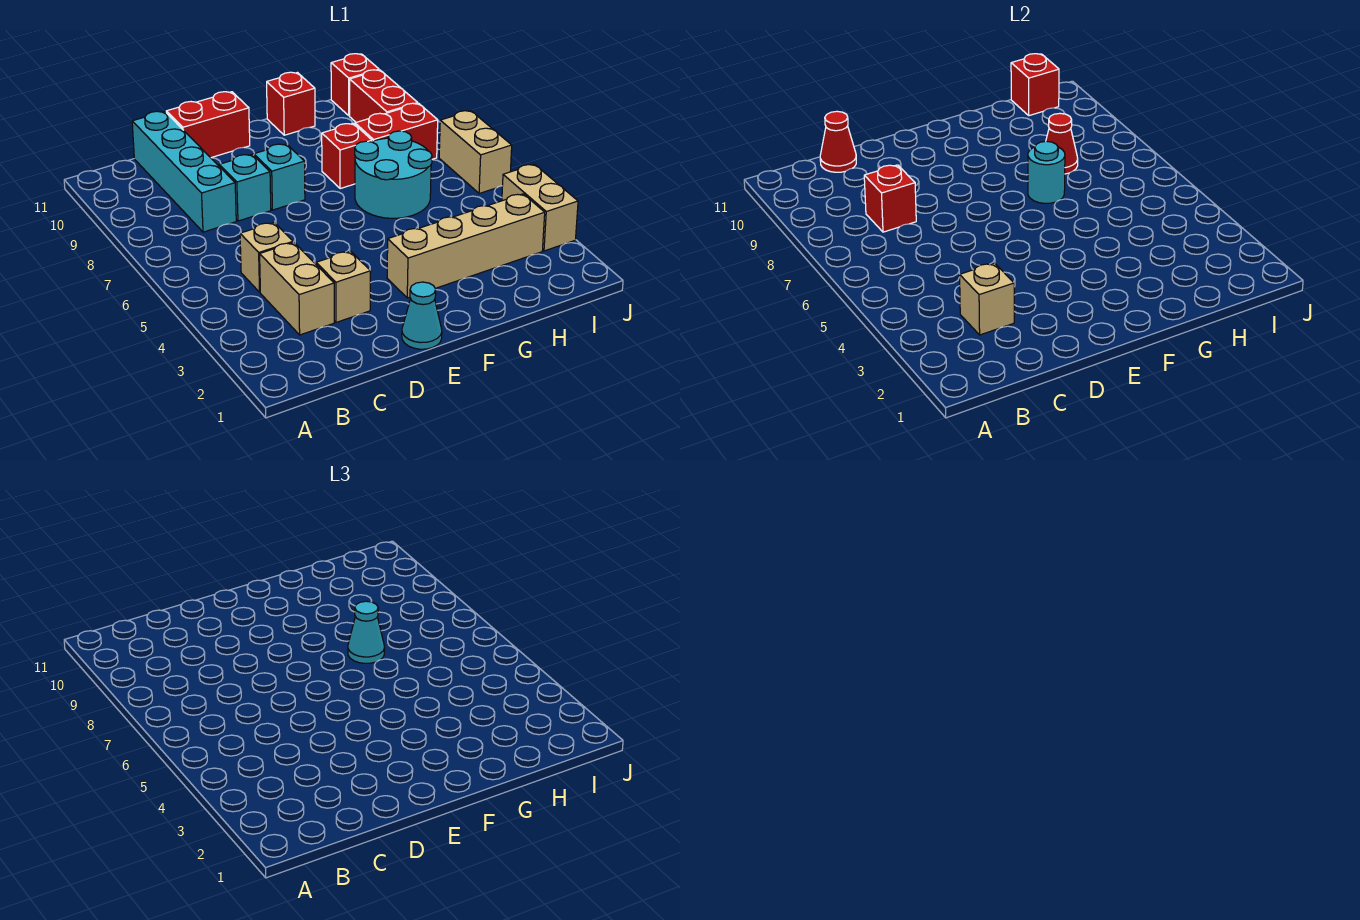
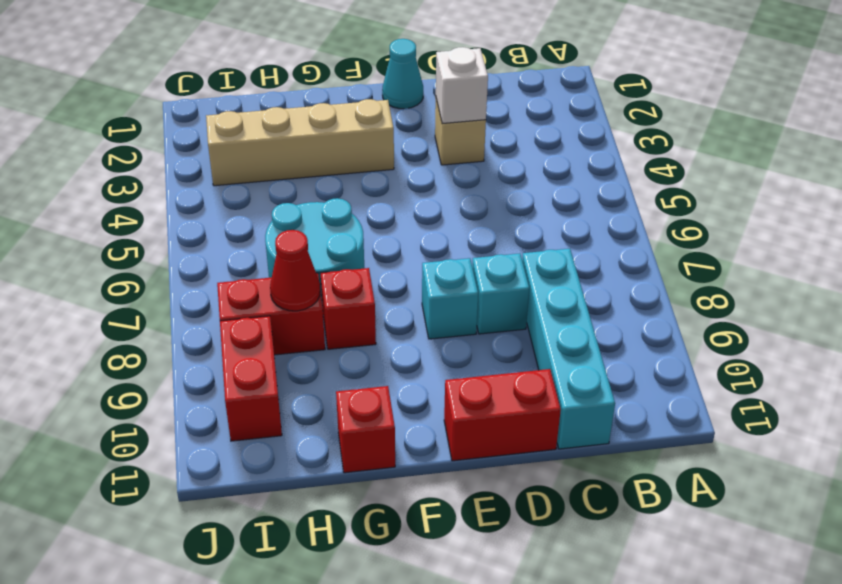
white brick D3 level 2 -> none
none -> tan brick C3:C4 level 1
none -> tan brick C5 level 1
none -> red brick I11 level 1

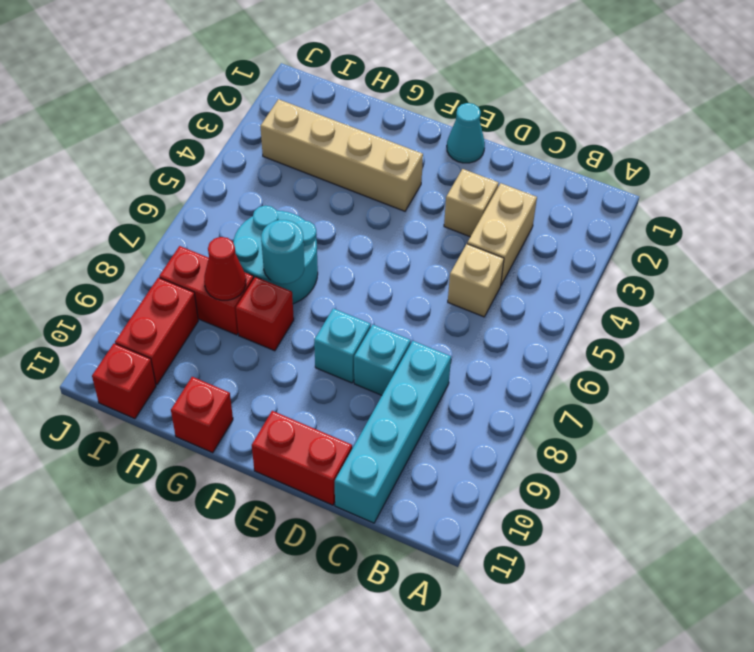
none -> tan brick J3:J4 level 1
none -> tan brick J6:J7 level 1
none -> tan brick C3 level 2

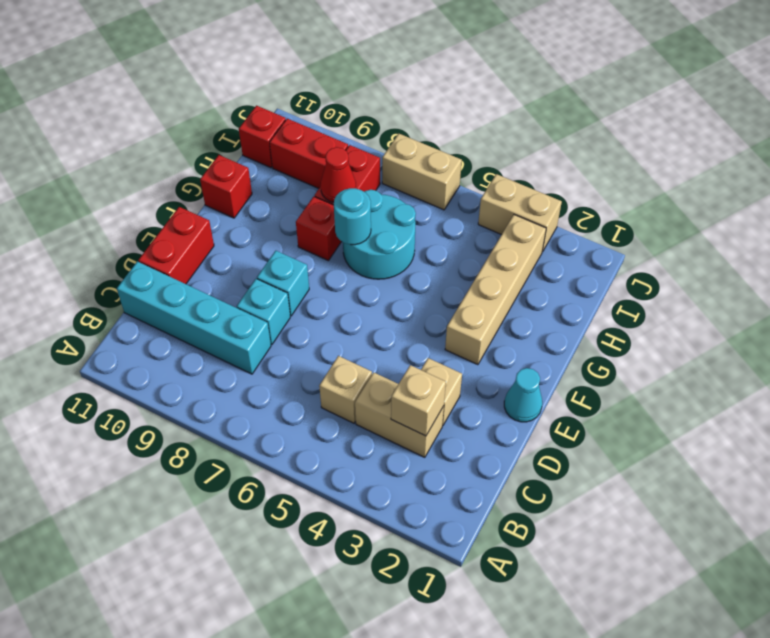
none -> red brick C8 level 2
none -> red cone C11 level 2
none -> red brick I11 level 2

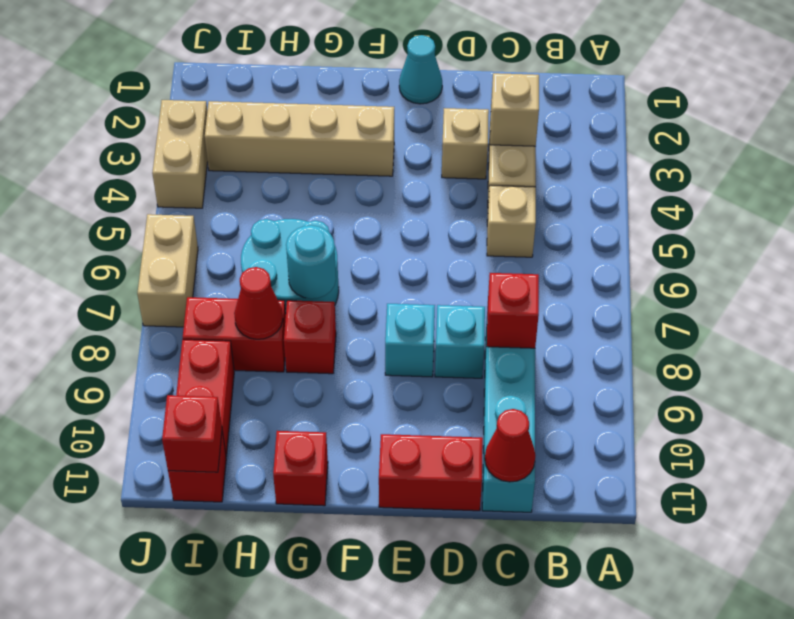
none -> cyan cone G7 level 3

